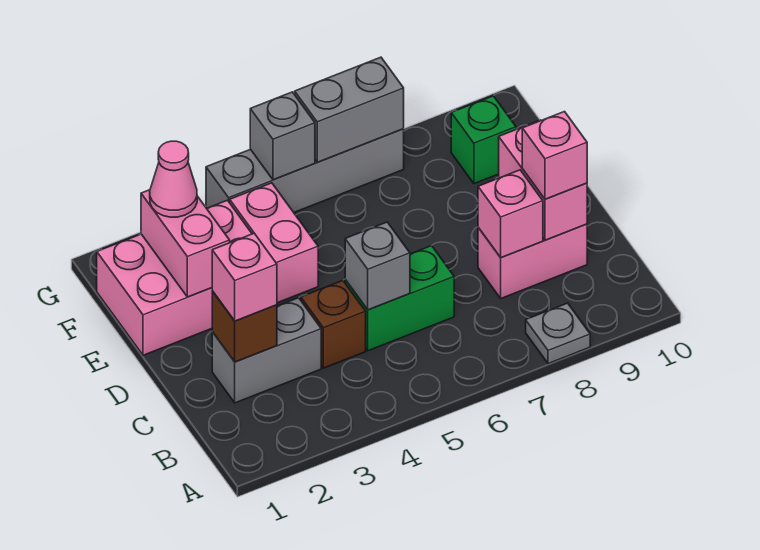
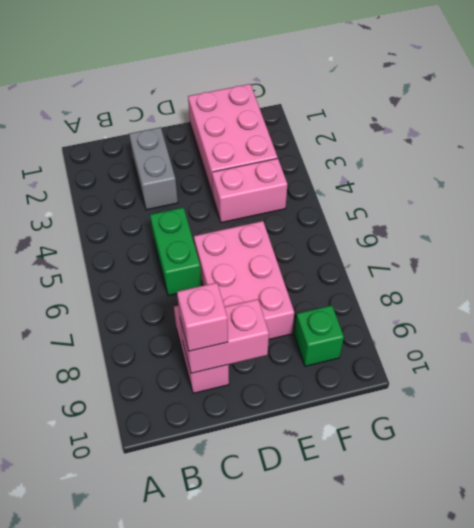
pink brick D6:E8 level 1 -> none
none -> grey plate A8 level 1
none -> brown brick C4 level 1
none -> grey brick G4:G7 level 1

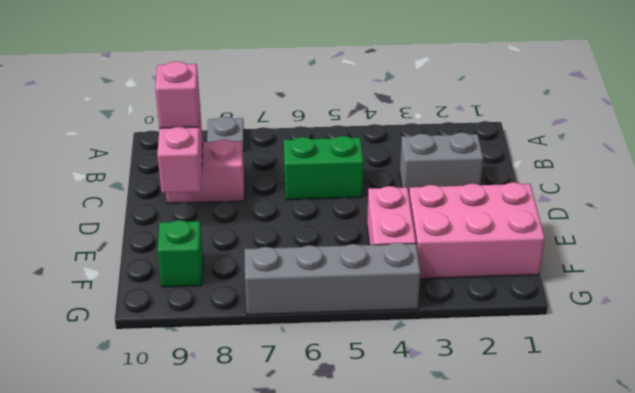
none -> brown brick C4 level 1
none -> brown brick C2 level 2
none -> grey brick C5 level 2

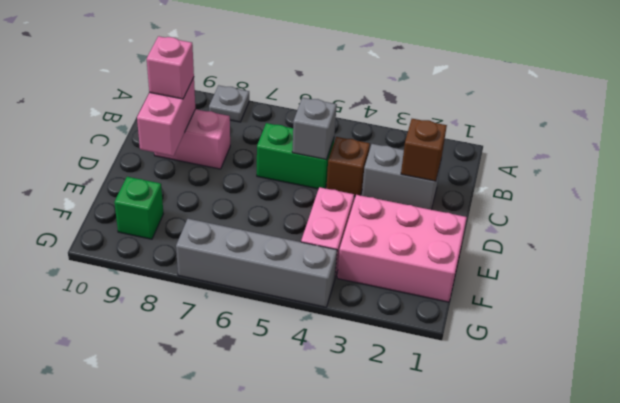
none -> pink brick C8 level 2
none -> pink brick E2:F2 level 2
none -> grey brick G5 level 2

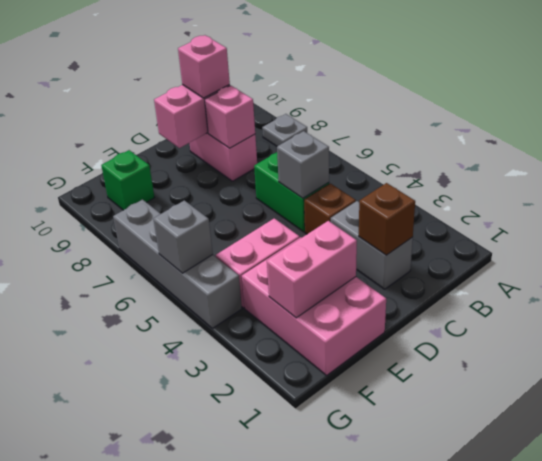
none -> grey brick G6:G7 level 2
none -> pink brick C2 level 3
none -> pink cone F2 level 3

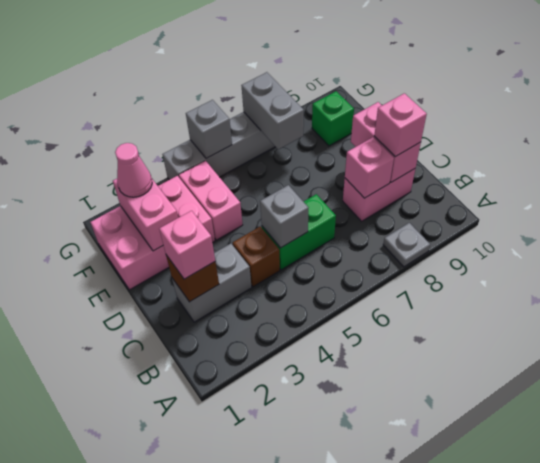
grey brick F7:G7 level 2 -> grey brick G6:G7 level 2

